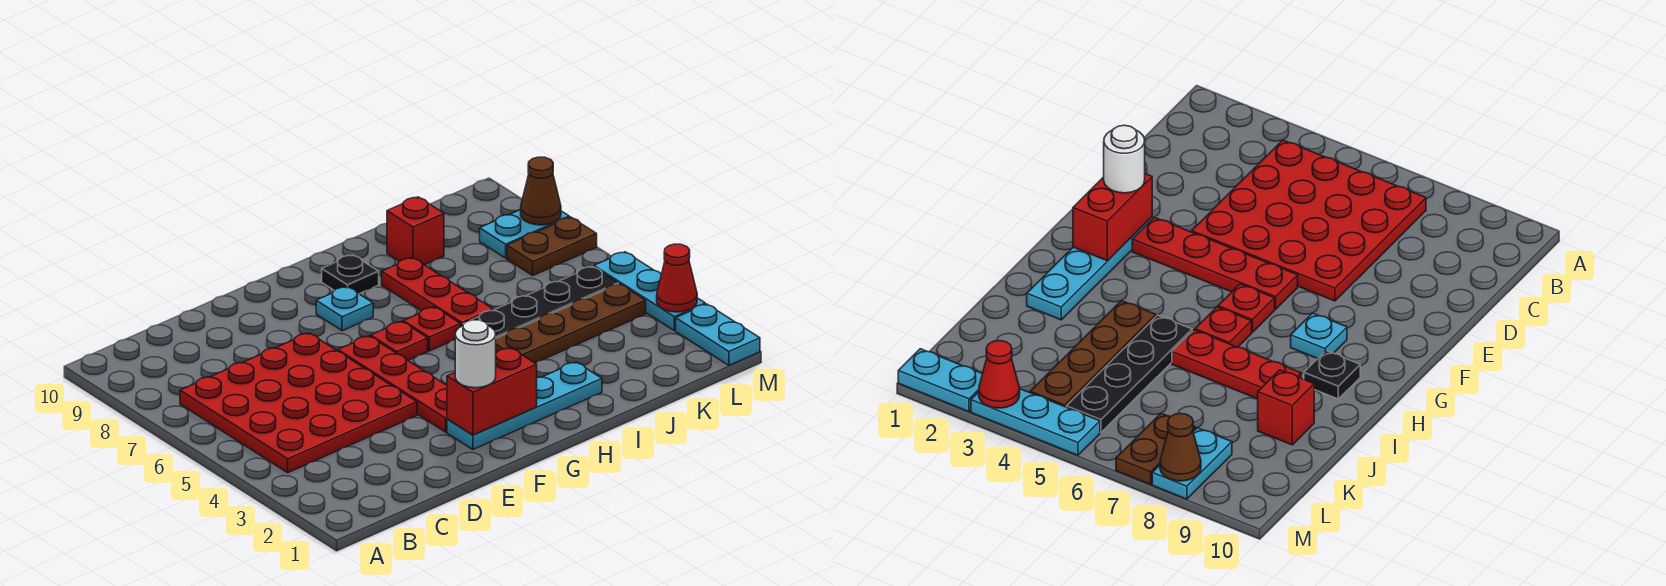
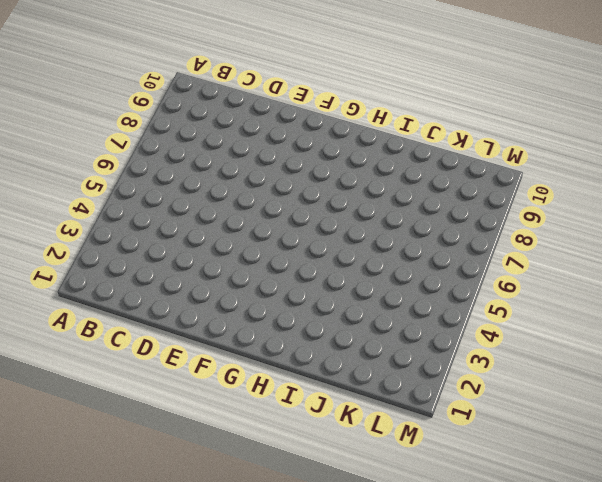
none -> red plate B4:E7 level 1
none -> cyan plate F2:I2 level 1
none -> red plate F3:F6 level 1

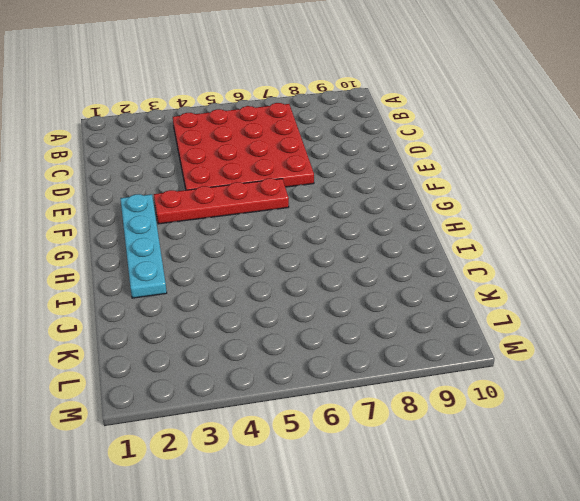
none -> red plate G6 level 1
none -> cyan plate G8 level 1
none -> red plate H6 level 1

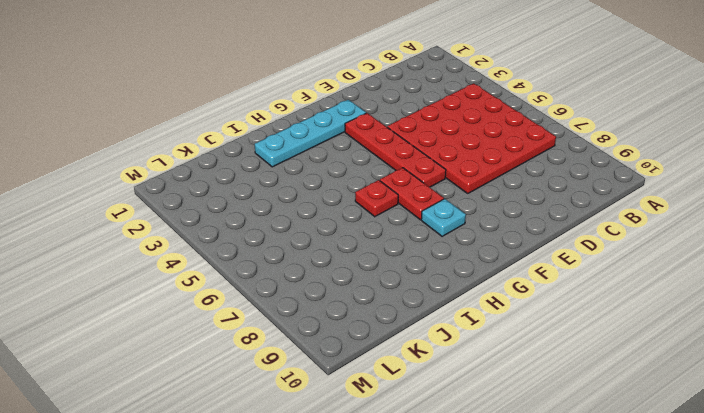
red plate G6:G7 level 1 -> red plate G6 level 1
none -> black plate H9 level 1
none -> brown plate I4:L4 level 1
none -> black plate I5:L5 level 1

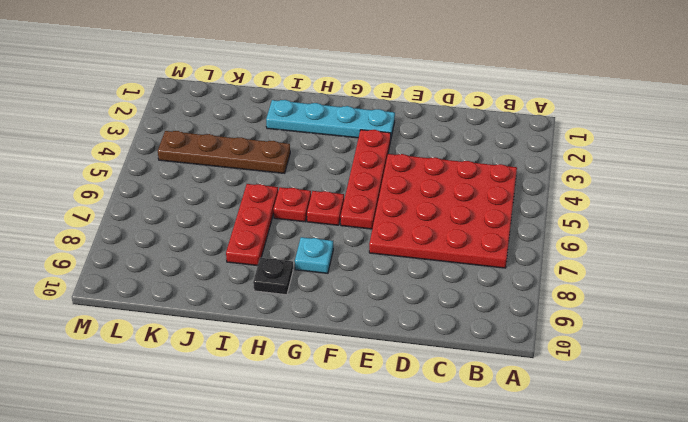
none -> black plate I5:L5 level 1
none -> red brick J9 level 1
none -> brown plate L7:M7 level 1

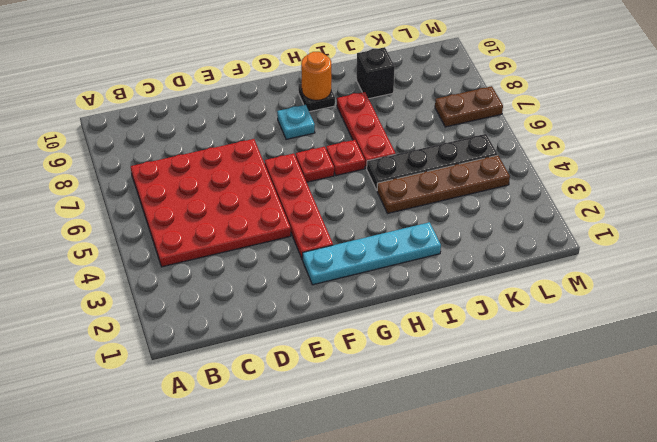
orange round brick H9 level 2 -> none
black brick J9 level 1 -> red brick J9 level 1
none -> cyan plate L8:M8 level 1
none -> cyan plate M1:M2 level 1
none -> cyan plate M3:M5 level 1

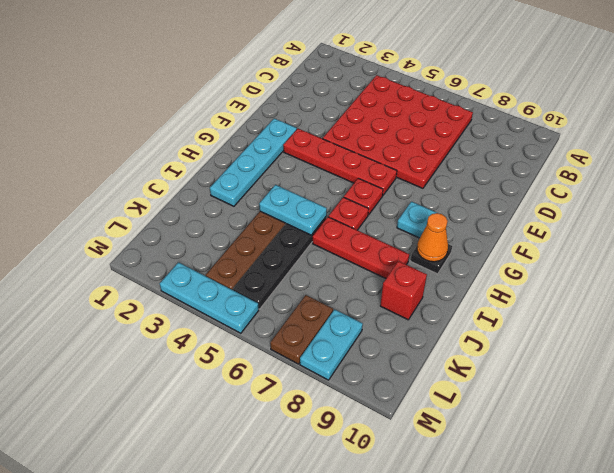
orange cone H9 level 2 -> none
cyan plate I4:I5 level 2 -> cyan plate M1:M2 level 1
none -> red brick F2:G2 level 2
none -> red cone M3 level 2
none -> brown cone M8 level 2

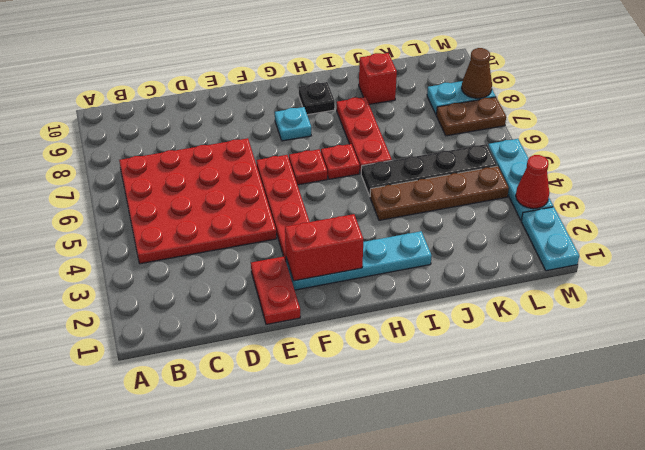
red plate E1:E2 level 1 -> none
none -> white round brick F2 level 3

